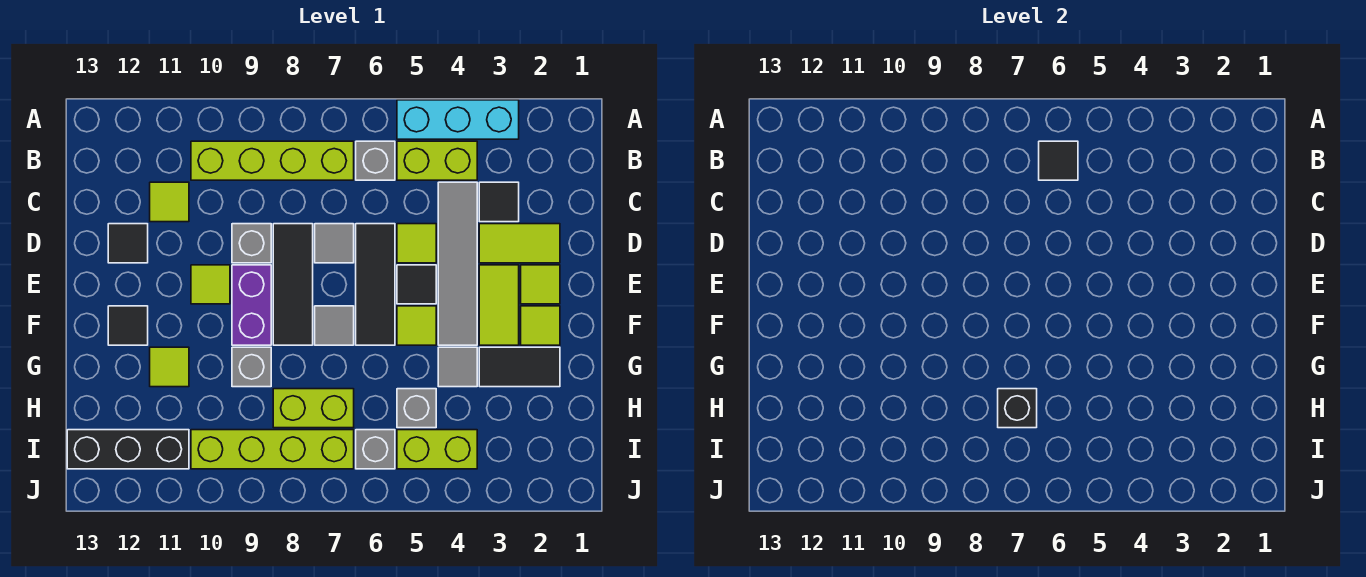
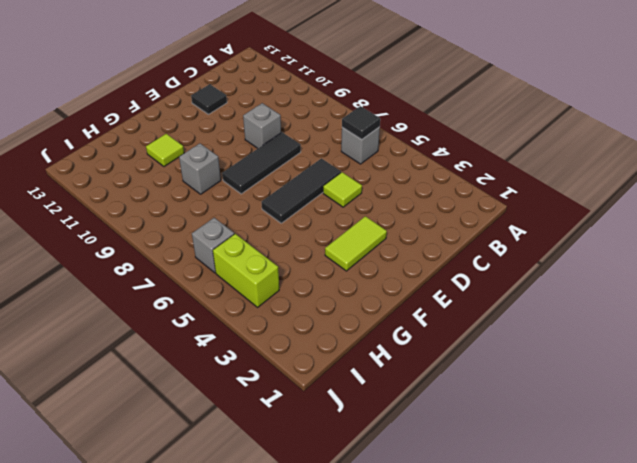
none -> cyan brick A3:A5 level 1
none -> lime brick B4:B5 level 1
none -> lime brick B7:B10 level 1
none -> black tile C3 level 1

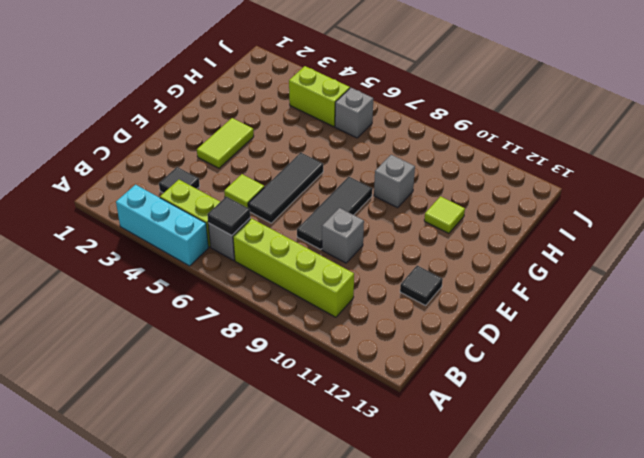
none -> grey tile C4:F4 level 1
none -> lime tile C11 level 1
none -> lime tile D2:D3 level 1
none -> grey tile D7 level 1

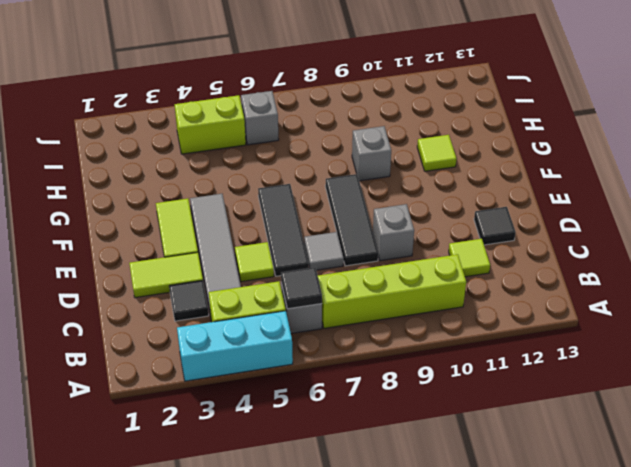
none -> lime tile E2 level 1
none -> black tile E5 level 1
none -> purple brick E9:F9 level 1
none -> lime tile E10 level 1

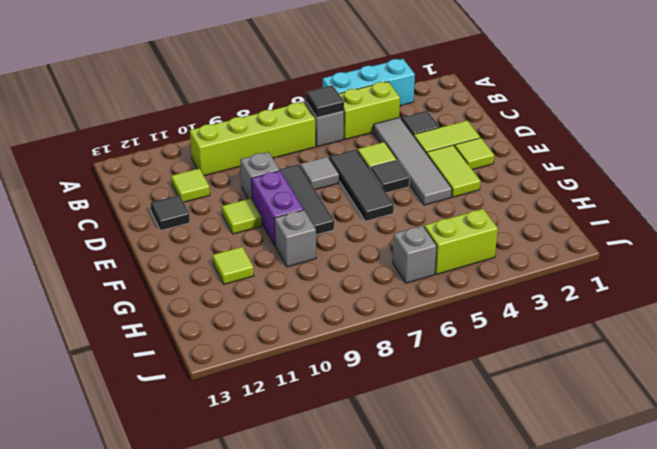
none -> lime tile F2 level 1
none -> lime tile F5 level 1
none -> grey tile F7 level 1
none -> black tile F12 level 1

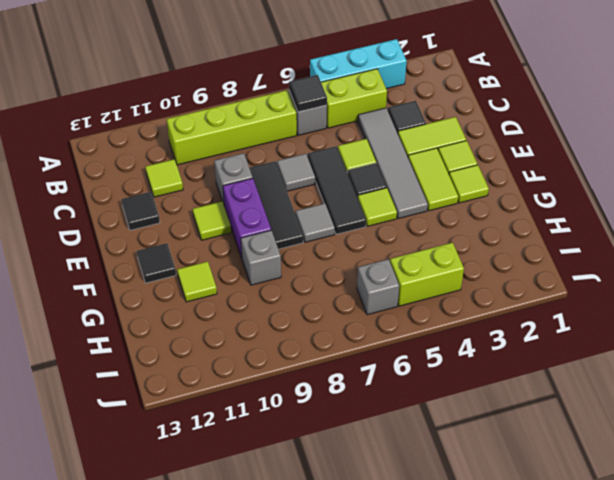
none -> black tile G2:G3 level 1
none -> grey tile G4 level 1
none -> grey brick H5 level 1
none -> lime brick H7:H8 level 1

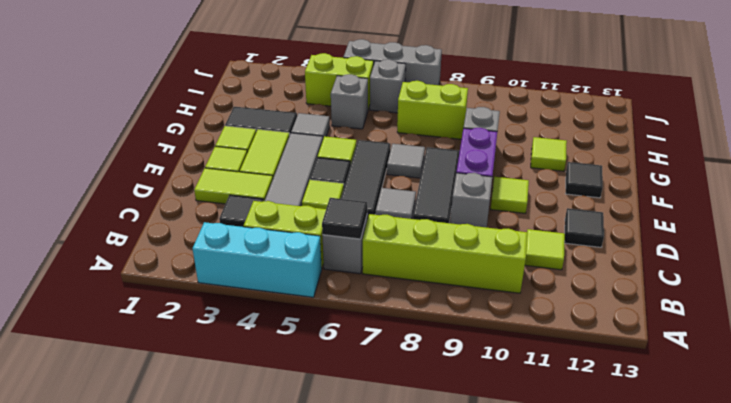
grey brick J5:J7 level 1 -> none
none -> lime brick I7:I10 level 1
none -> black brick I11:I13 level 1
none -> black brick H7 level 2

